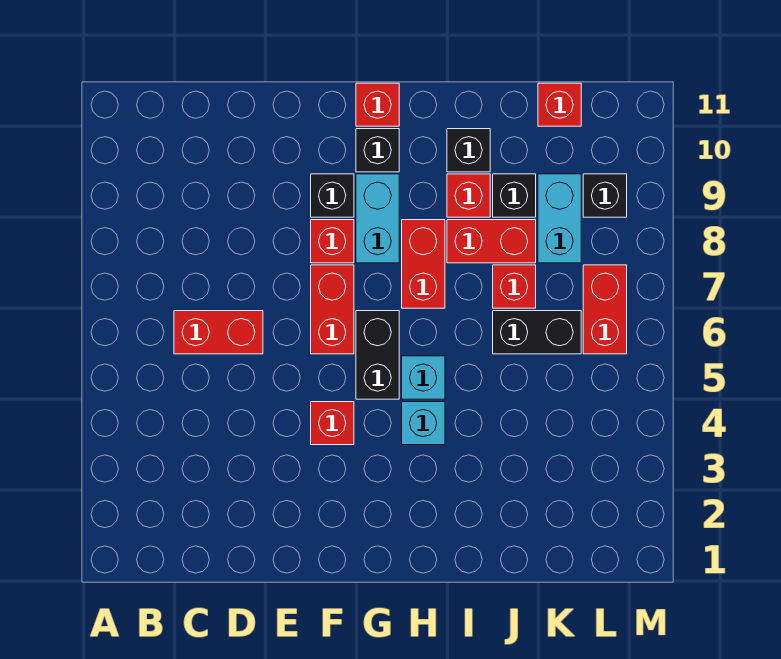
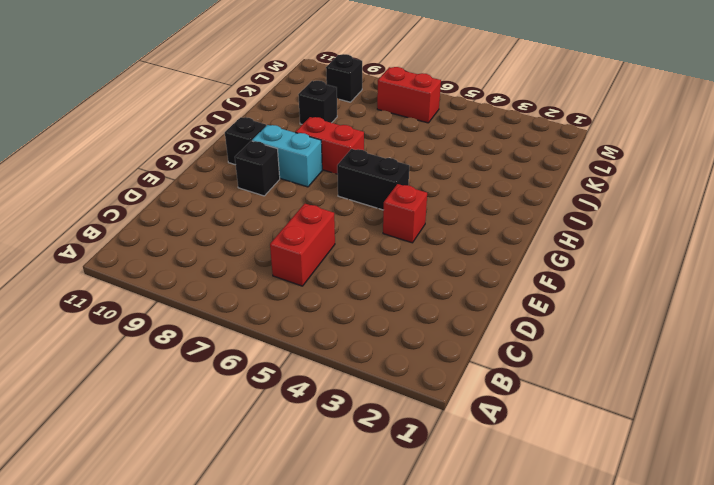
none -> red brick F6:F7 level 1
none -> red brick F8 level 1
none -> red brick G11 level 1

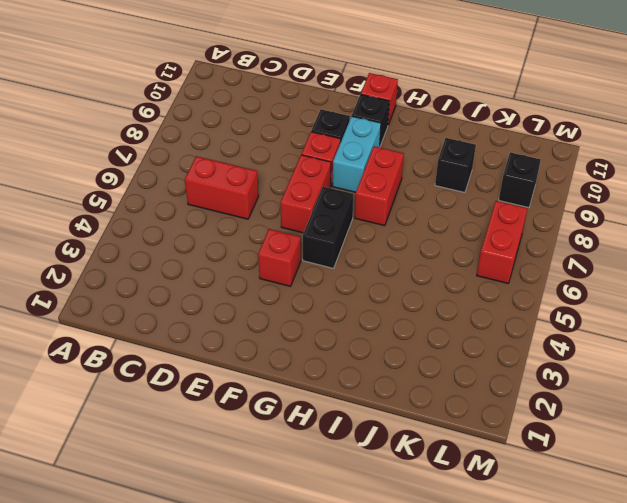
none -> cyan brick H4 level 1
none -> cyan brick H5 level 1
none -> red brick I8:J8 level 1

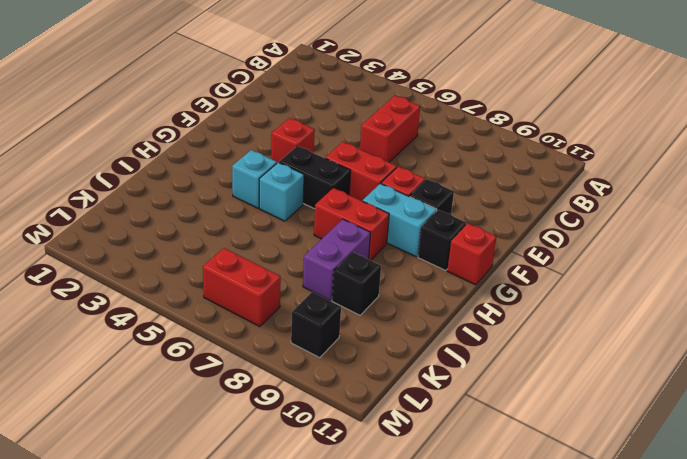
purple brick I8:J8 level 1 -> red brick I8:J8 level 1
none -> red brick I9 level 1
none -> black brick I10 level 1
none -> black brick J6:K6 level 1

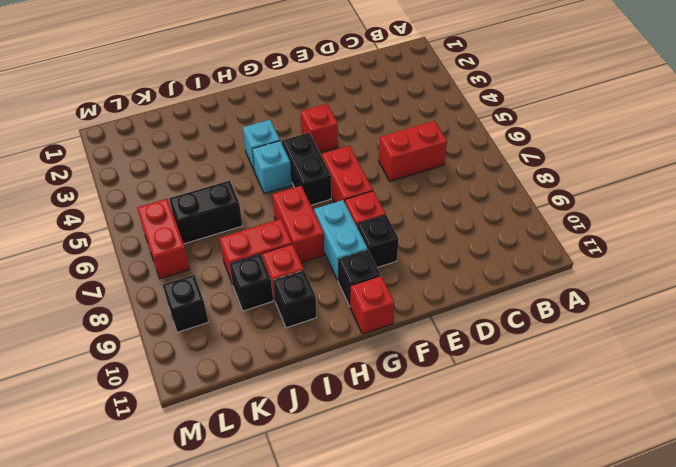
none -> red brick J7 level 1
none -> cyan brick K8:K9 level 1
none -> red brick K11 level 1

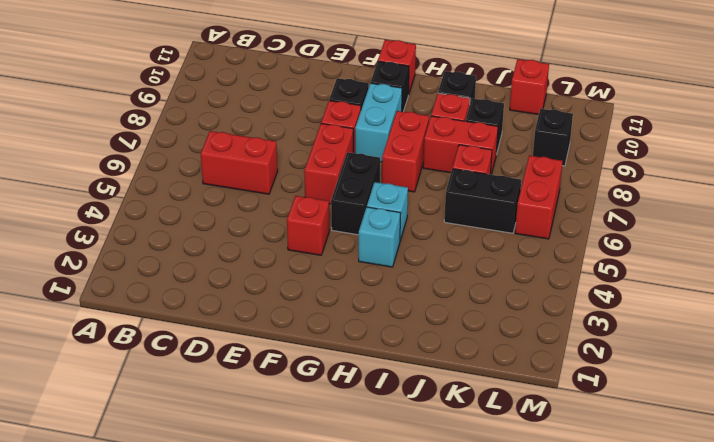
none -> cyan brick K8:K9 level 1

